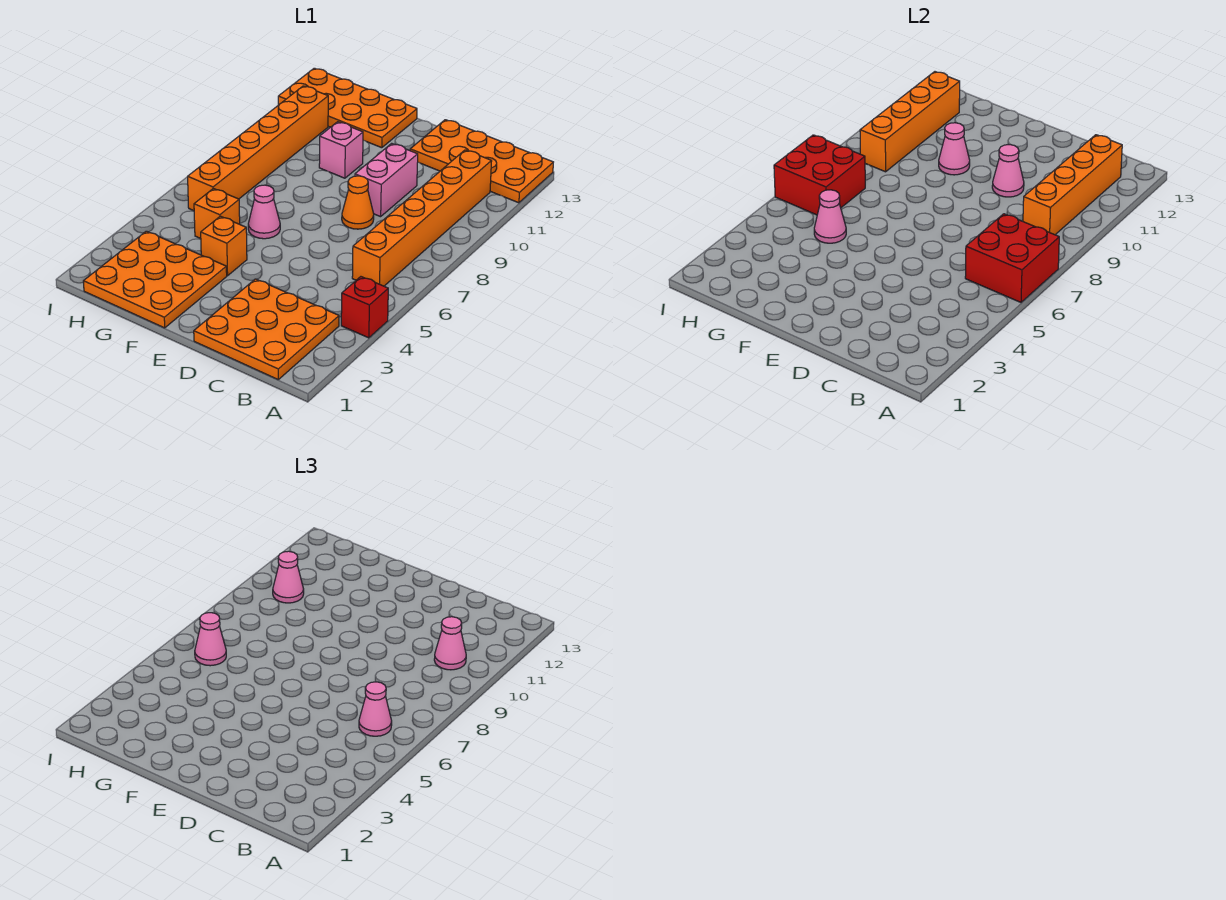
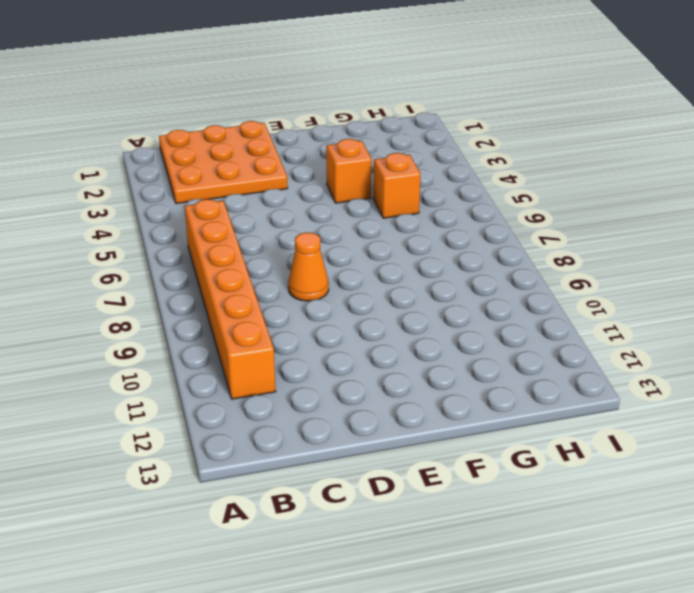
none -> red brick A4 level 1
none -> orange plate A12:D13 level 1
none -> pink brick D9:D10 level 1

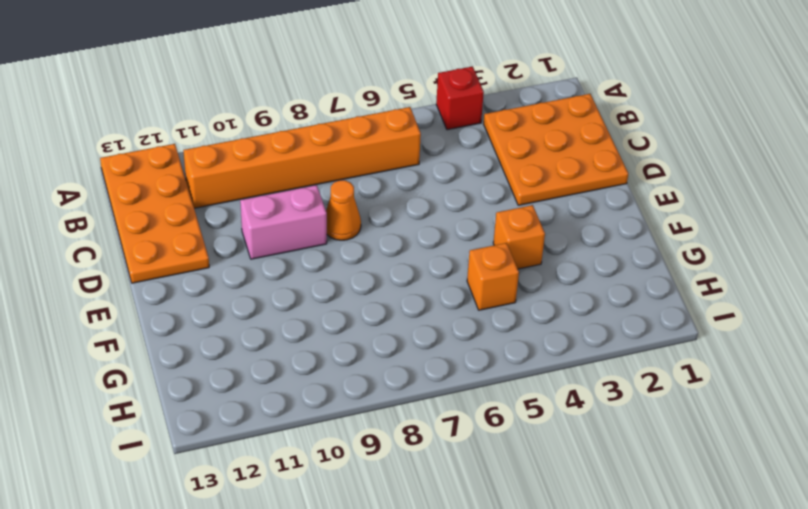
none -> orange plate F1:H3 level 1
none -> pink cone F6 level 1
none -> pink brick F10 level 1

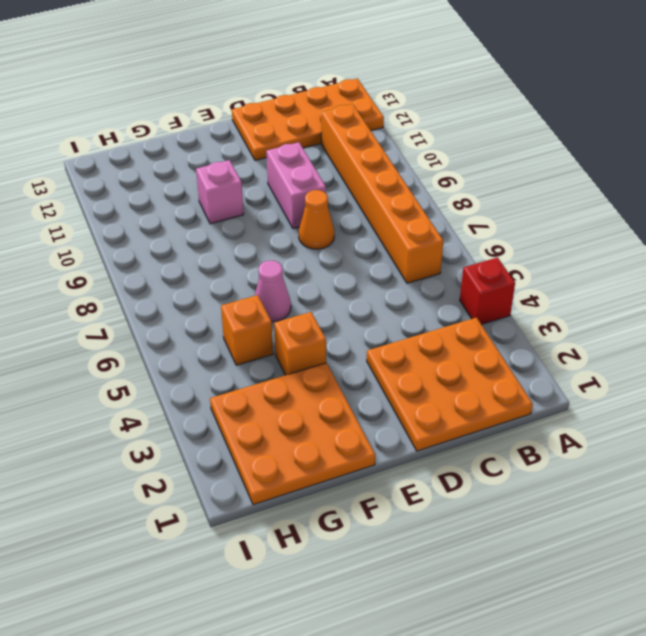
none -> orange plate F12:I13 level 1
none -> orange brick H6:H11 level 1
none -> red brick A6:B7 level 2

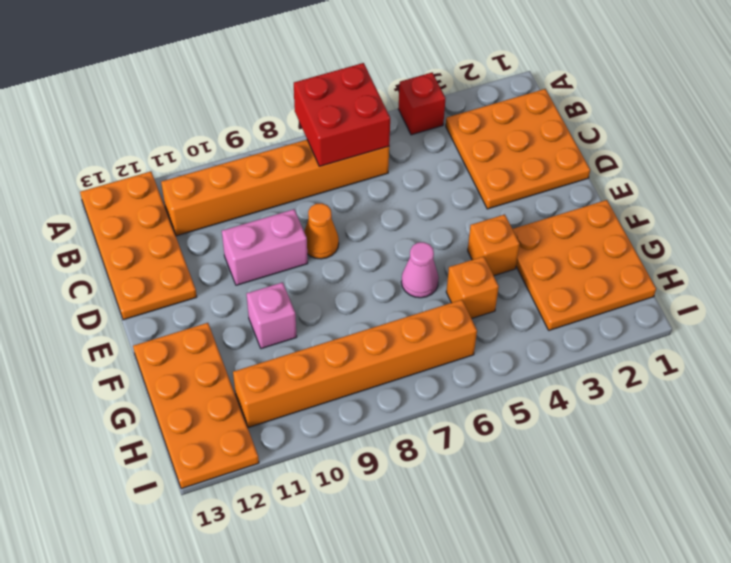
none -> orange brick B9:B12 level 2
none -> pink cone D10 level 2
none -> pink cone F10 level 2

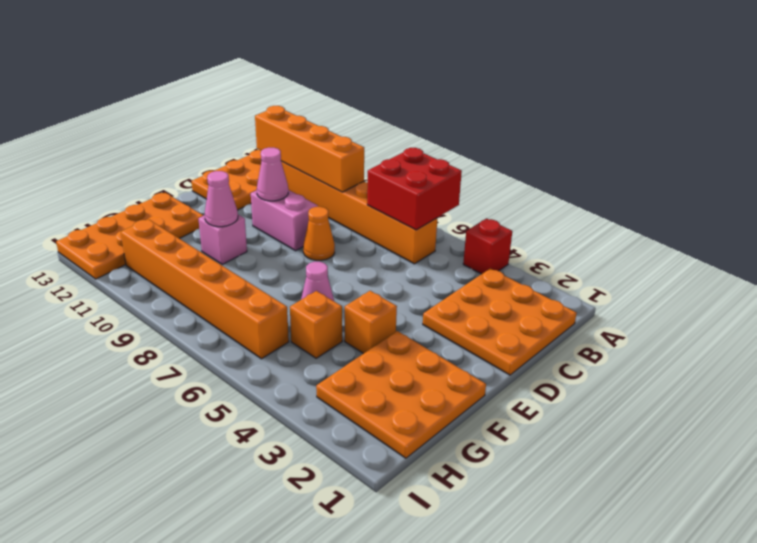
none -> pink cone G5 level 2
none -> red brick H6:I7 level 2
none -> orange brick H9:H12 level 2

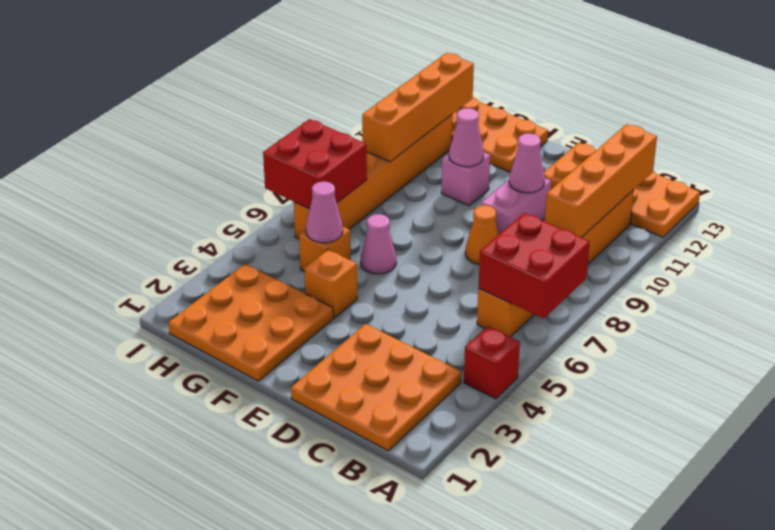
none -> pink cone B6 level 3
none -> pink cone B10 level 3
none -> pink cone H6 level 3

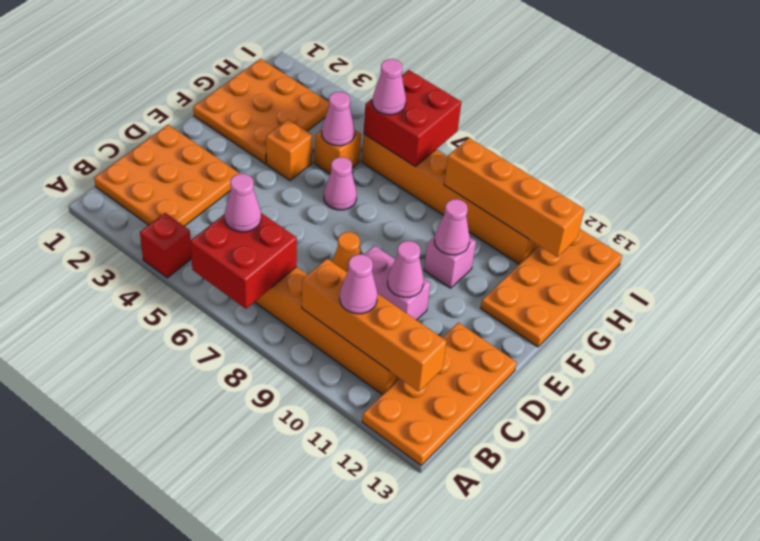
none -> pink cone H10 level 3

